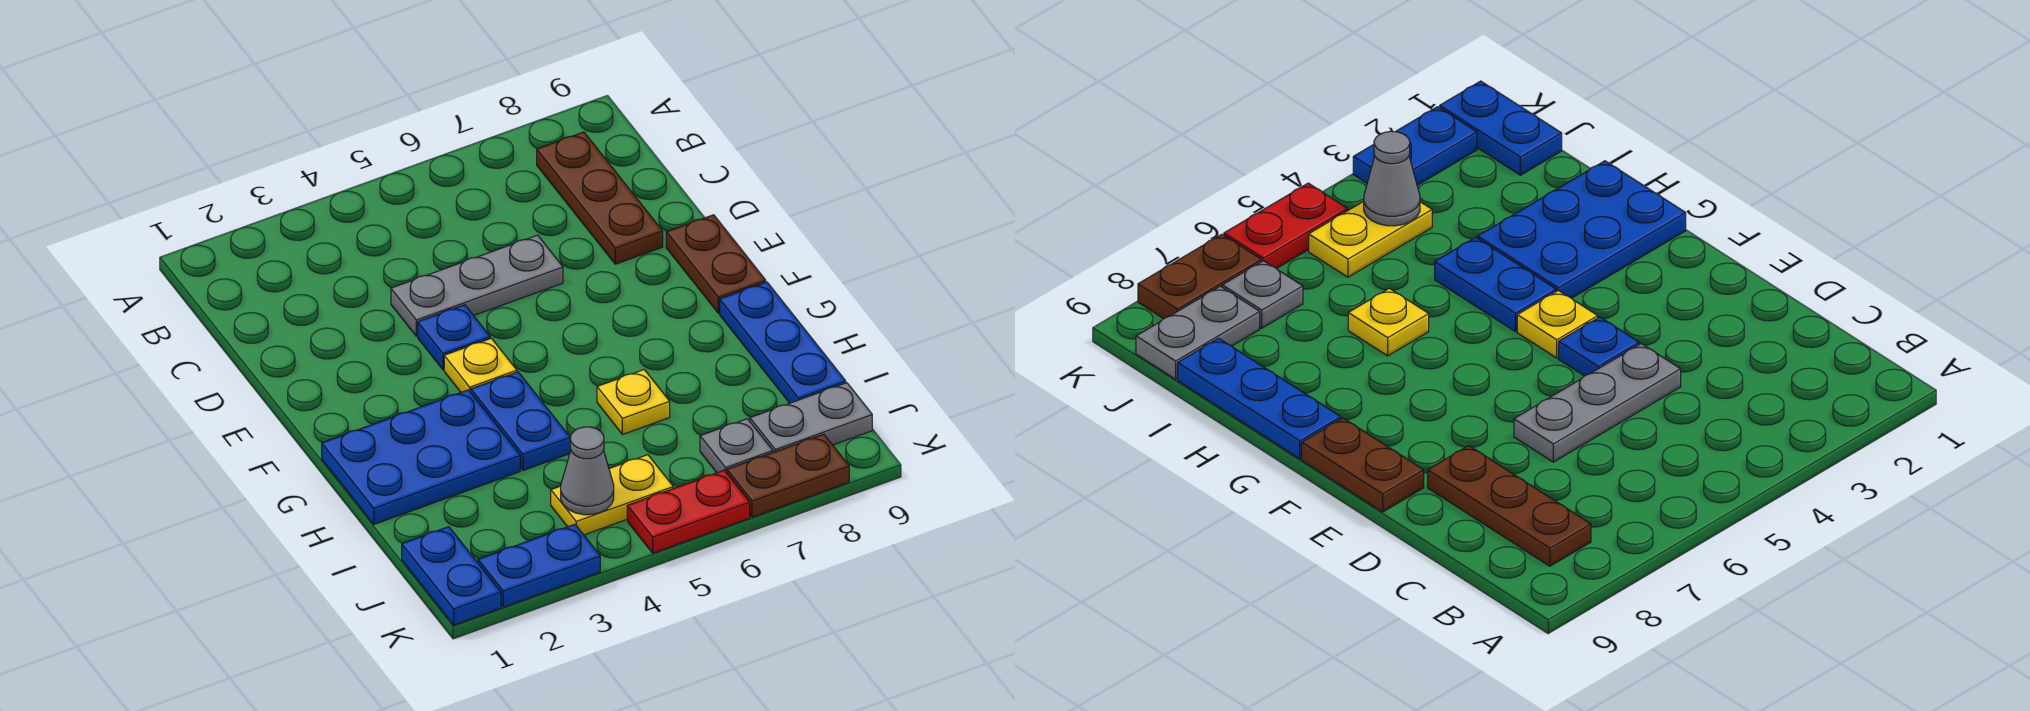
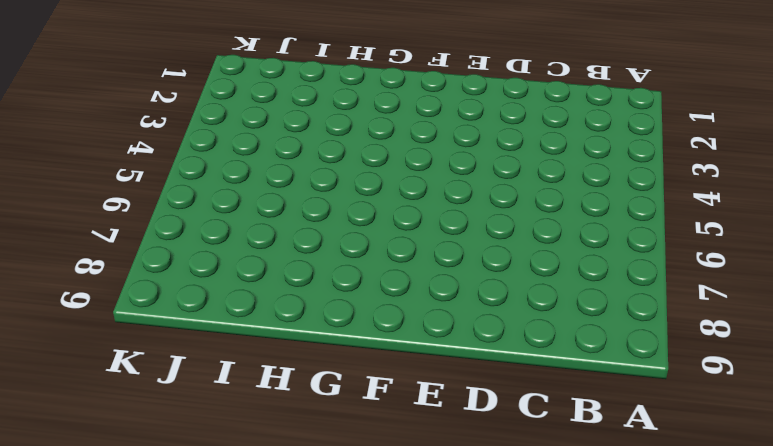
none -> brown plate B8:D8 level 1
none -> grey plate D4:D6 level 1
none -> blue plate E4 level 1

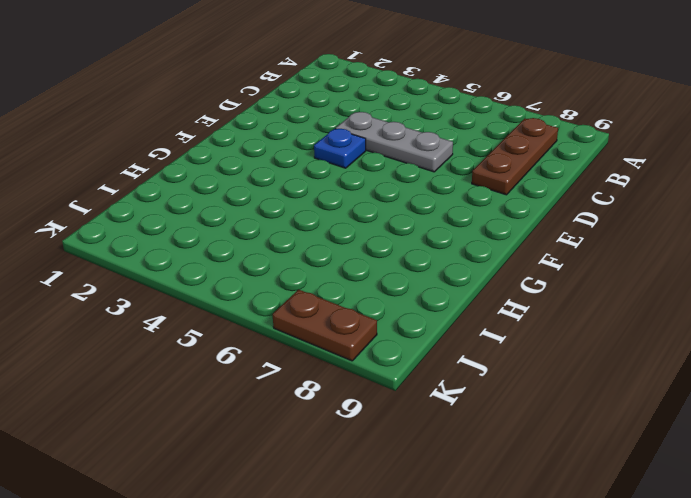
none -> brown plate E9:F9 level 1
none -> yellow plate F4 level 1
none -> blue plate G1:H3 level 1

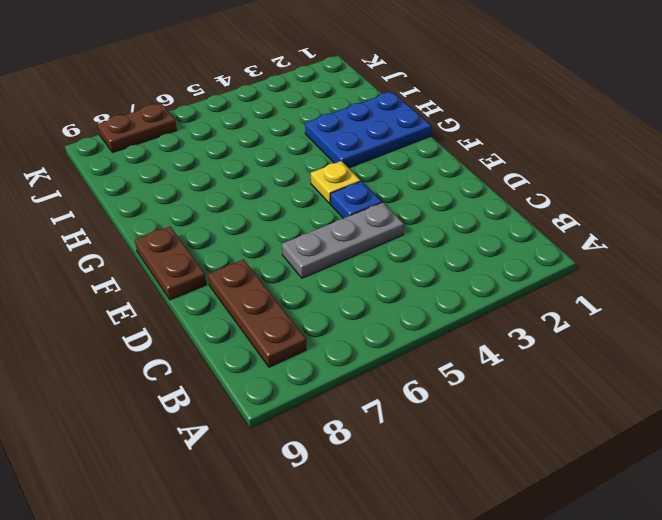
none -> blue plate G4:H4 level 1
none -> blue plate G9:I9 level 1
none -> yellow plate H6 level 1

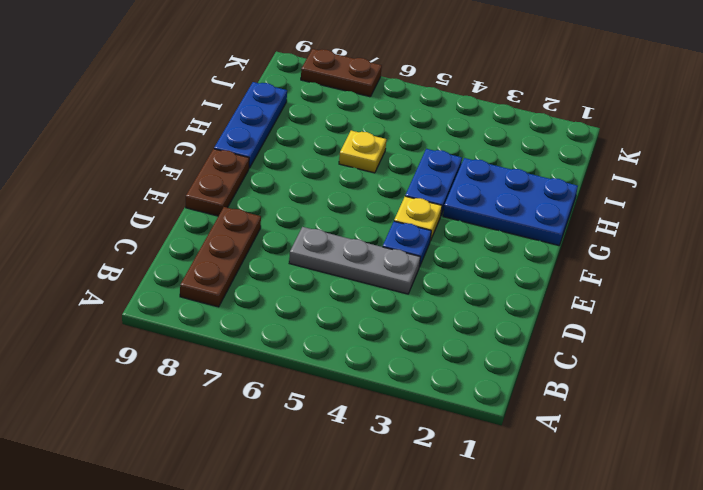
none -> blue plate J1:K1 level 1
none -> yellow plate J4:J5 level 1
none -> grey plate J7 level 1

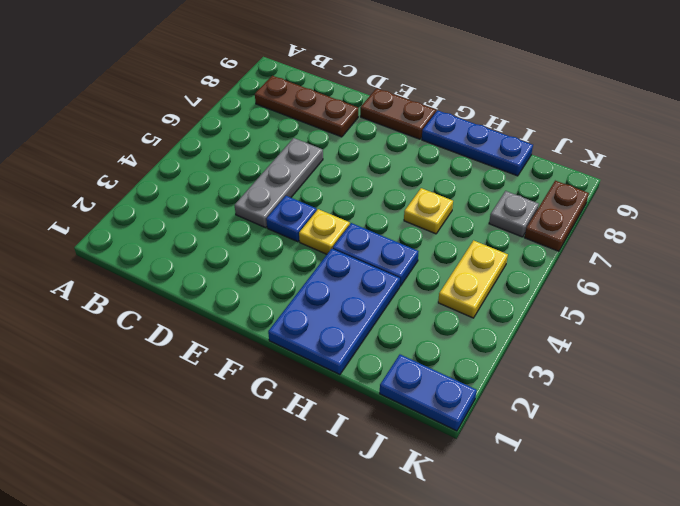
none -> grey plate J8:J9 level 1
none -> blue plate K2:K3 level 1
none -> red plate K5:K6 level 1

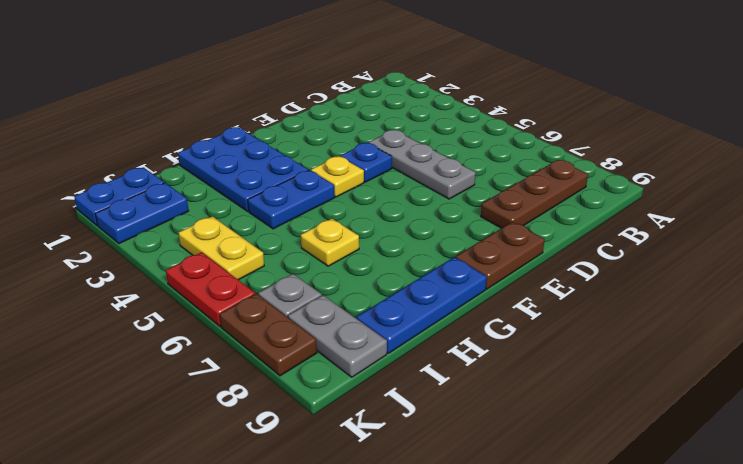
blue plate J2:K2 level 1 -> blue plate K2:K3 level 1
none -> grey cone J4 level 2

